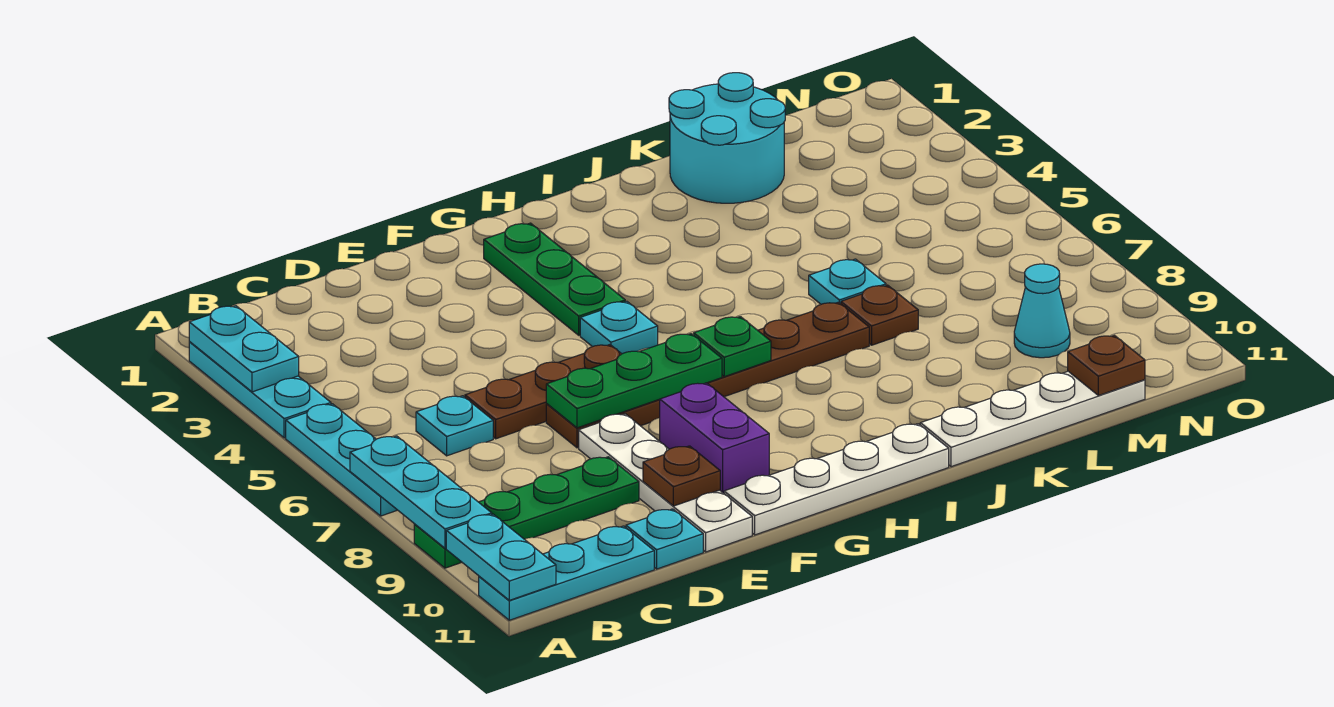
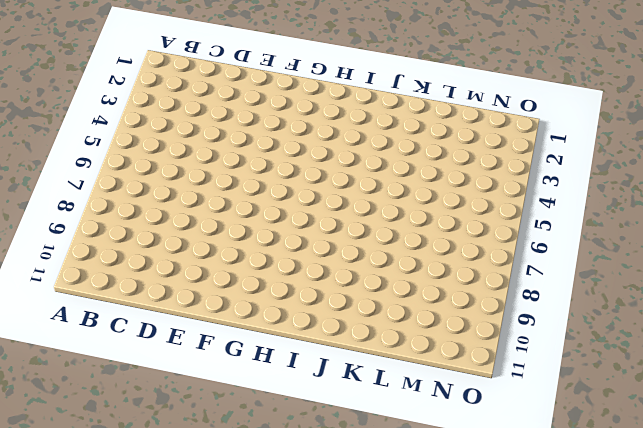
none -> cyan plate A2:A4 level 1
none -> cyan plate A5:A7 level 1
none -> green plate A9:D9 level 1

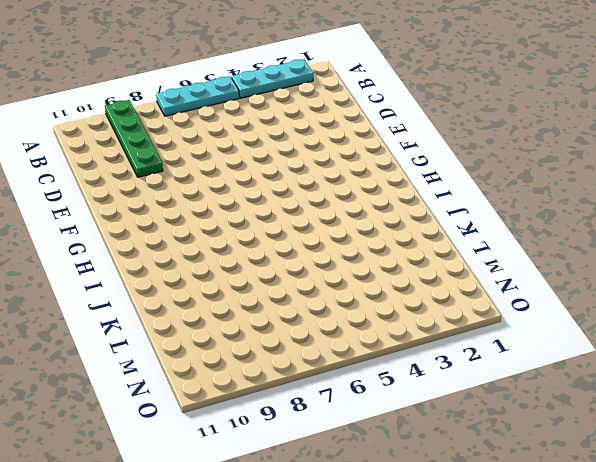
none -> cyan plate A11:C11 level 1
none -> cyan plate C6 level 1
none -> brown plate D6:F6 level 1

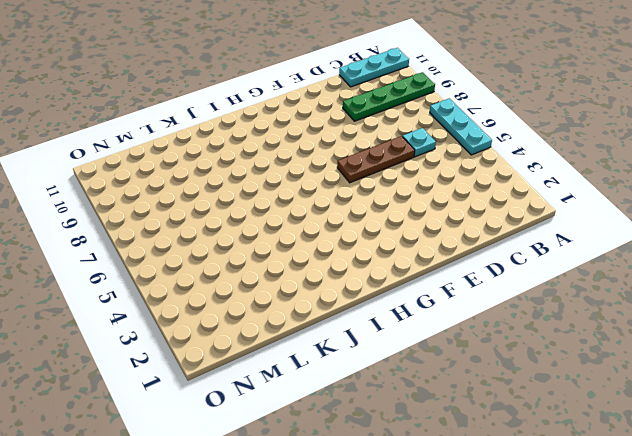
none -> cyan plate A2:A4 level 1
none -> cyan plate D11 level 1
none -> brown plate E7:J7 level 1

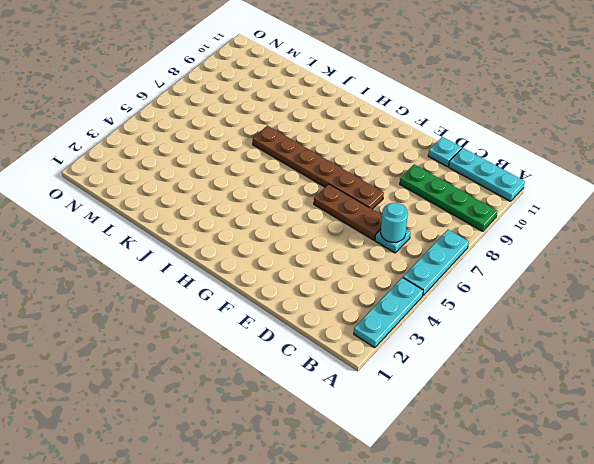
cyan round brick C6 level 2 -> none
none -> white plate E8:E11 level 1
none -> purple brick F9:F10 level 1
none -> white plate F11:I11 level 1

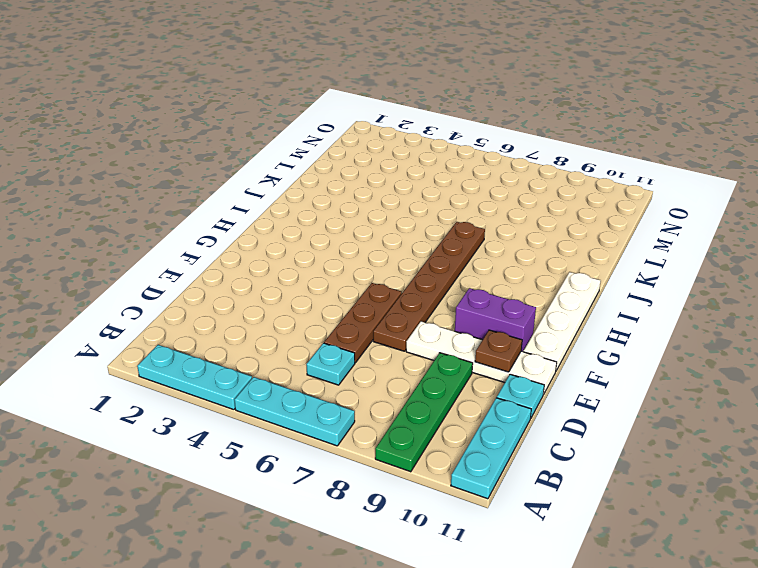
none -> green plate G2:G4 level 1
none -> cyan plate G5 level 1
none -> white plate J11:M11 level 1

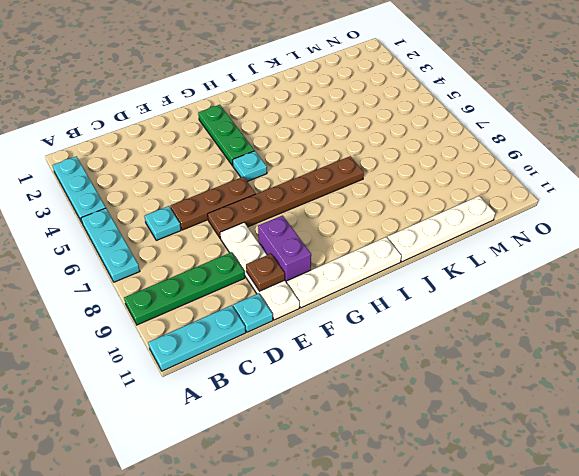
none -> cyan round brick K1:L2 level 1
none -> cyan plate K6 level 1
none -> brown plate K7 level 1

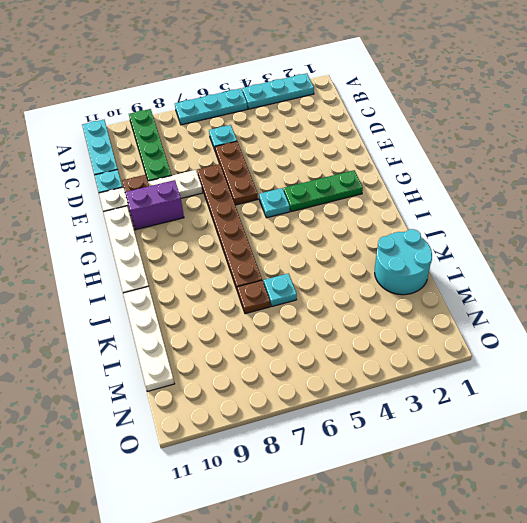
none -> cyan cone M9 level 1
none -> cyan plate A2:A3 level 2
none -> cyan plate A7:A9 level 2

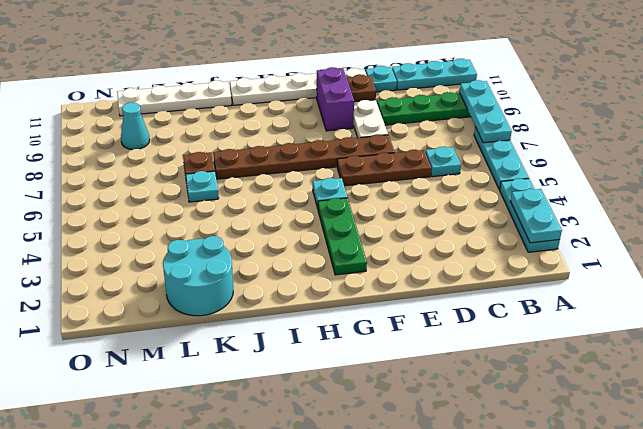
none -> cyan plate A10:A11 level 2
none -> green plate E7:G7 level 2
none -> green plate H7 level 2

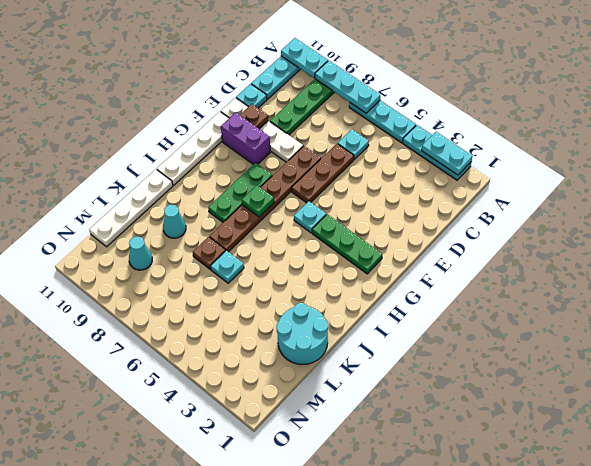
green plate G8:I8 level 1 -> green plate E7:G7 level 2
cyan cone K9 level 1 -> none
none -> brown plate M11 level 2

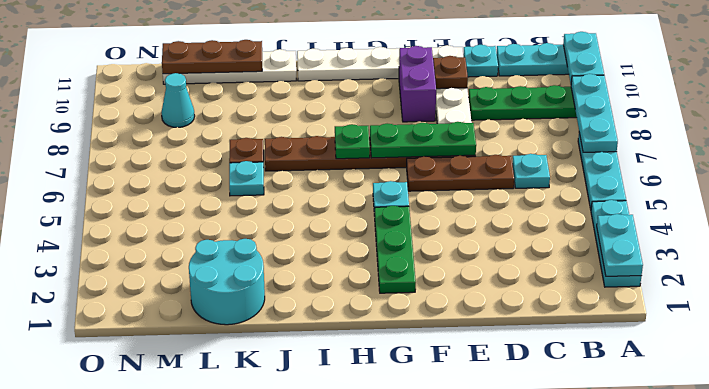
brown plate K11:M11 level 2 -> brown plate M11 level 2

